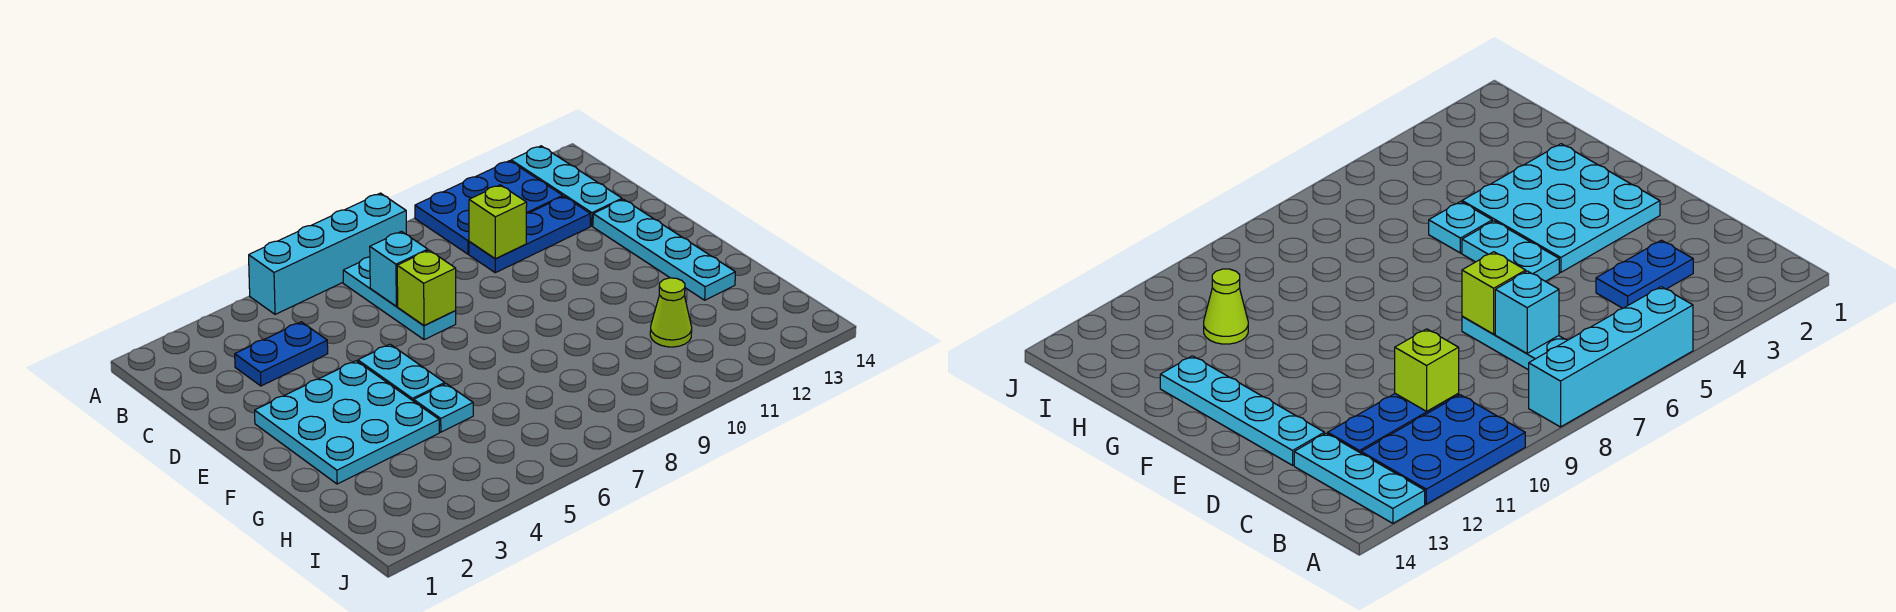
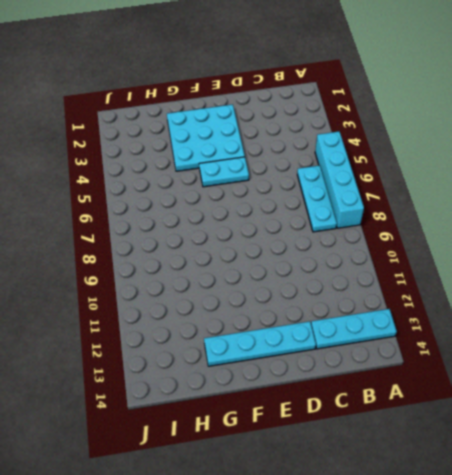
cyan plate B6:B8 level 1 -> cyan plate B7:D7 level 1
none -> blue plate A10:B12 level 1
none -> blue plate C3:C4 level 1
none -> blue plate C10:C12 level 1

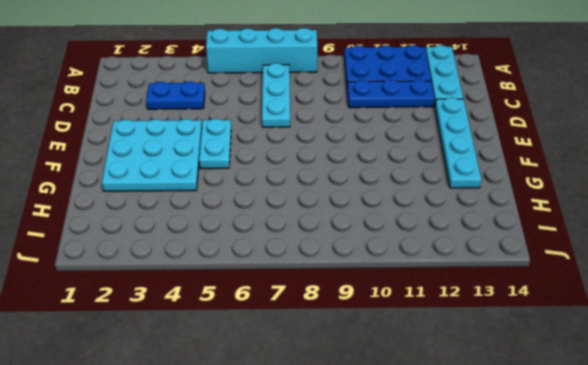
none -> cyan plate G5 level 1
none -> lime cone H11 level 1
none -> cyan brick C7 level 2

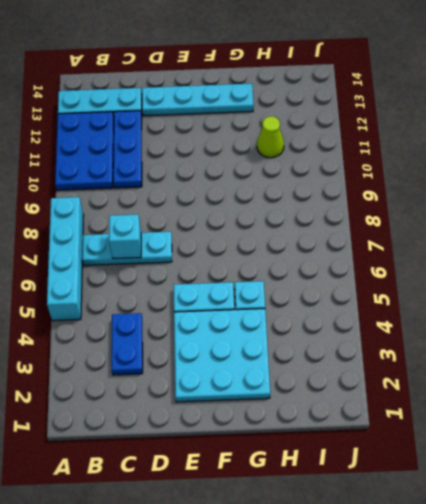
none -> lime brick C10 level 2
none -> lime brick D7 level 2

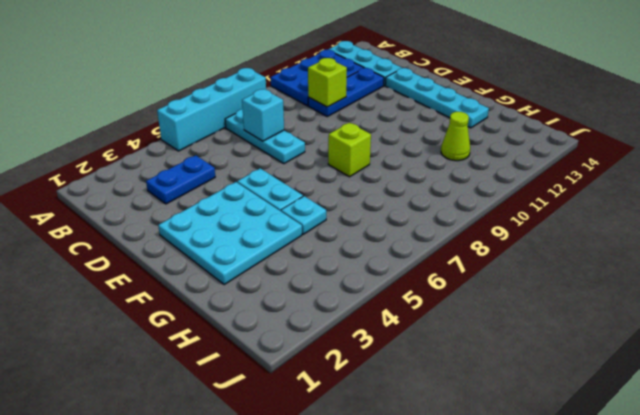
lime brick F8 level 1 -> lime brick D7 level 2

